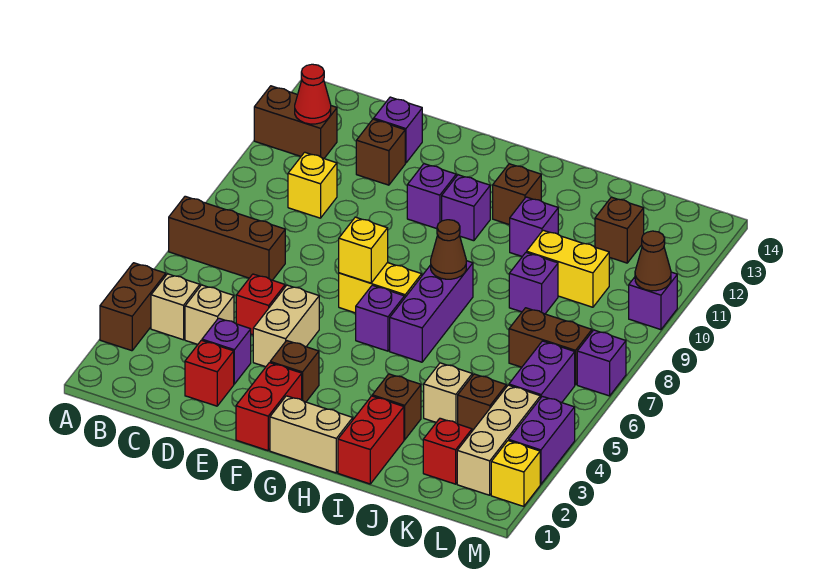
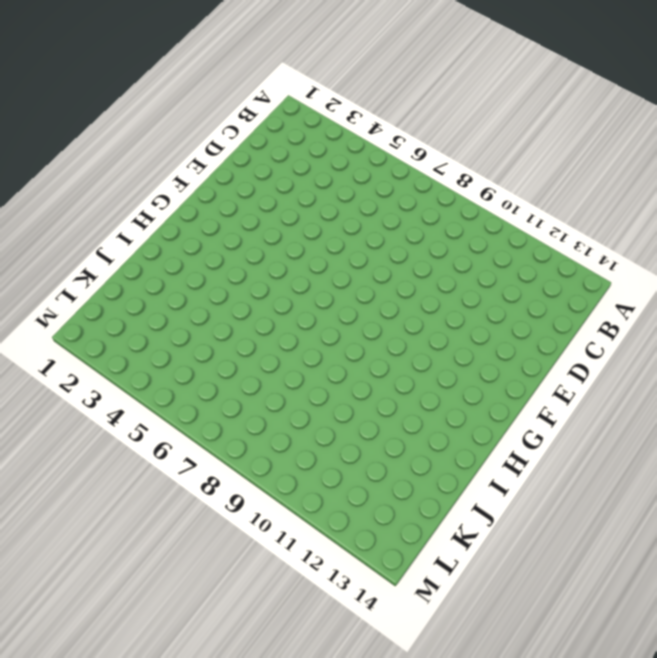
none -> brown brick A3:A4 level 1
none -> brown brick A7:C7 level 1
none -> brown brick A12:B12 level 1
none -> tan brick B4 level 1

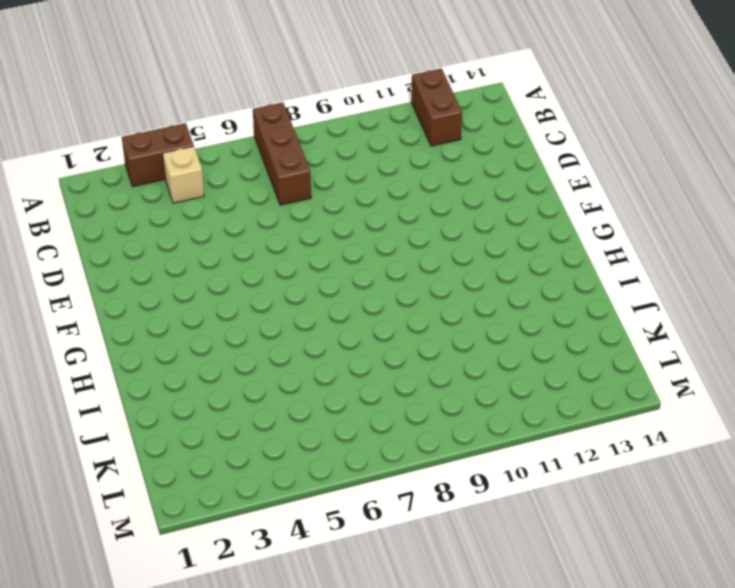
none -> tan brick C4 level 1
none -> yellow brick C10 level 1
none -> red brick D2 level 1
none -> purple brick D3 level 1

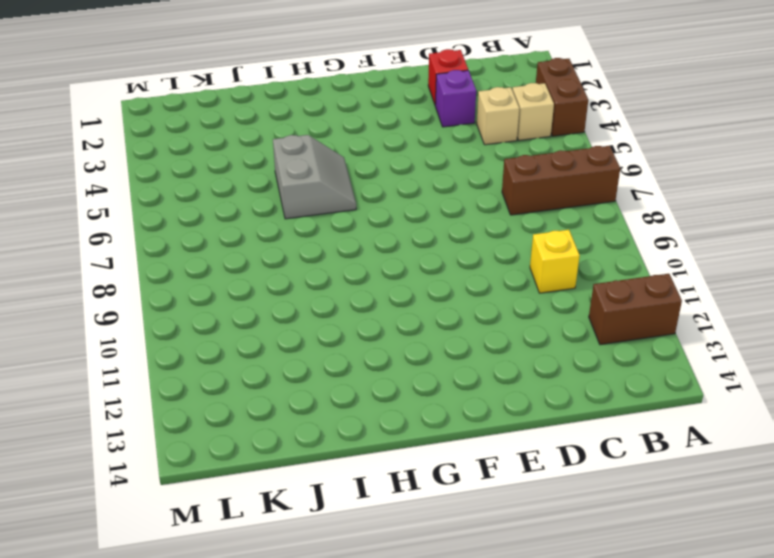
grey slope H5:I6 level 1 top I -> purple brick H6:H8 level 1
none -> red brick D5 level 1
none -> brown brick D12 level 1
none -> purple brick D13 level 1
none -> tan brick E4:E5 level 1

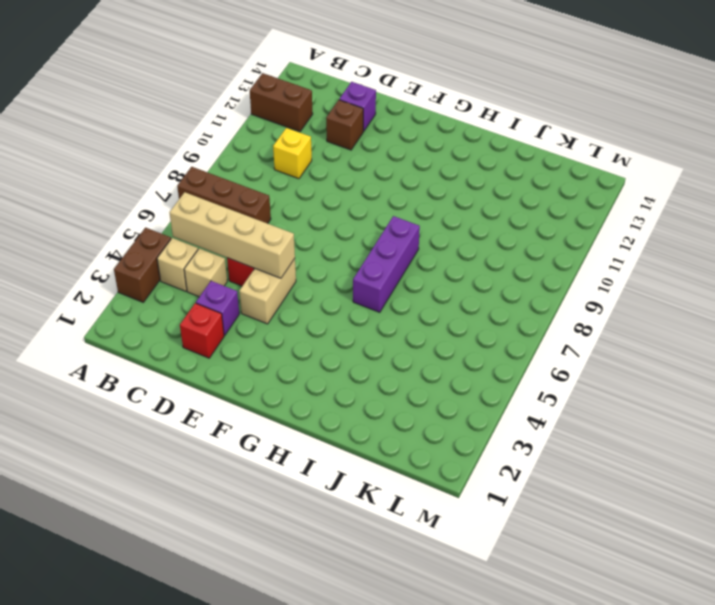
tan brick B5:E5 level 2 -> none
none -> red brick F1:F2 level 1
none -> brown brick F3 level 1
none -> yellow brick F7:G7 level 1
none -> purple brick F11 level 1

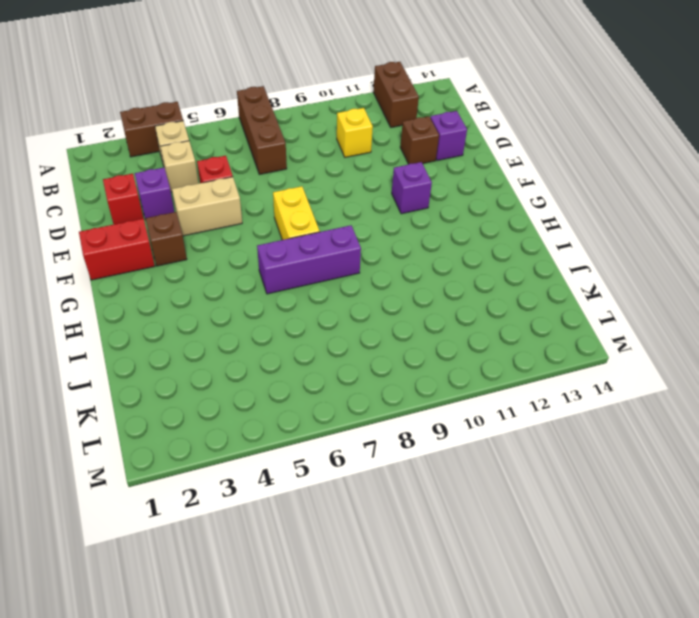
none -> tan brick G1:H1 level 1
none -> purple brick G6 level 1
none -> purple brick G11 level 1
none -> brown brick H12 level 1

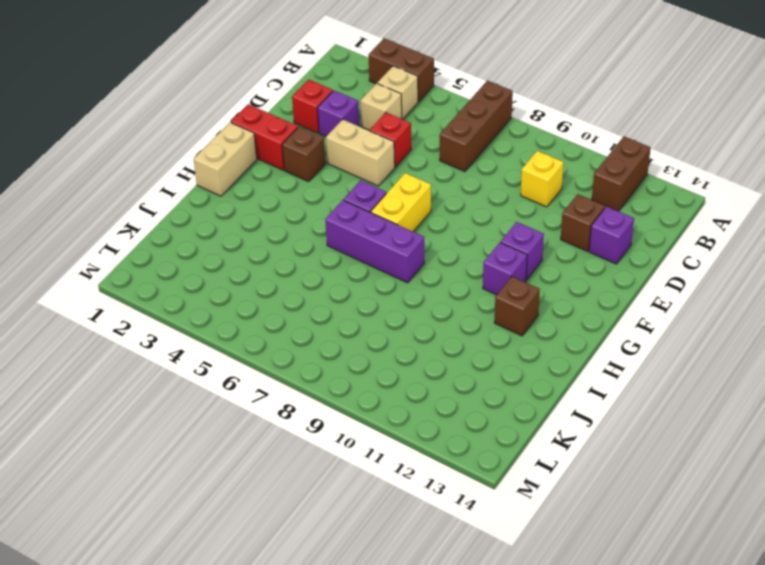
none -> red brick I1:I2 level 1
none -> brown brick I3 level 1
none -> purple brick I11 level 1
none -> tan brick J4 level 1

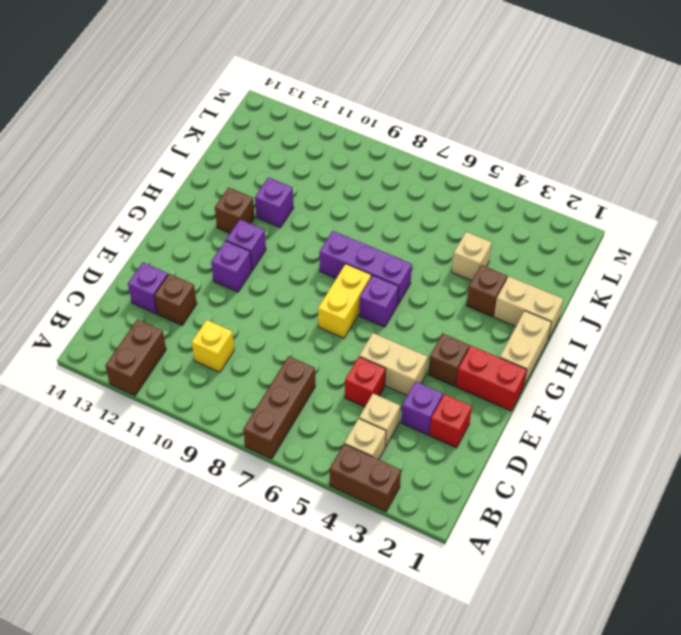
tan brick I1:I2 level 1 -> red brick I1:I2 level 1
none -> purple brick J9 level 1
none -> yellow brick J10:K10 level 1
none -> red brick K2 level 1
none -> brown brick K4 level 1

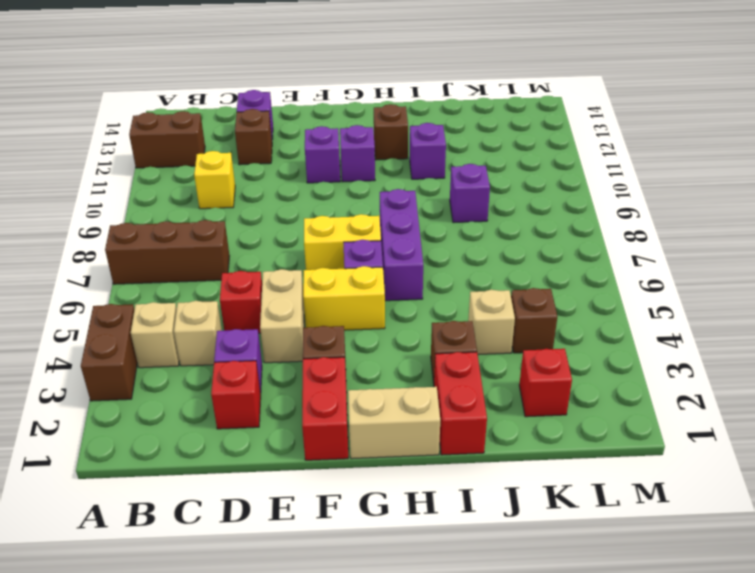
yellow brick F5:G5 level 1 -> yellow brick J10:K10 level 1
none -> brown brick K7:L7 level 1
none -> brown brick K12 level 1
none -> tan brick L2:L4 level 1
none -> purple brick L5:L6 level 1

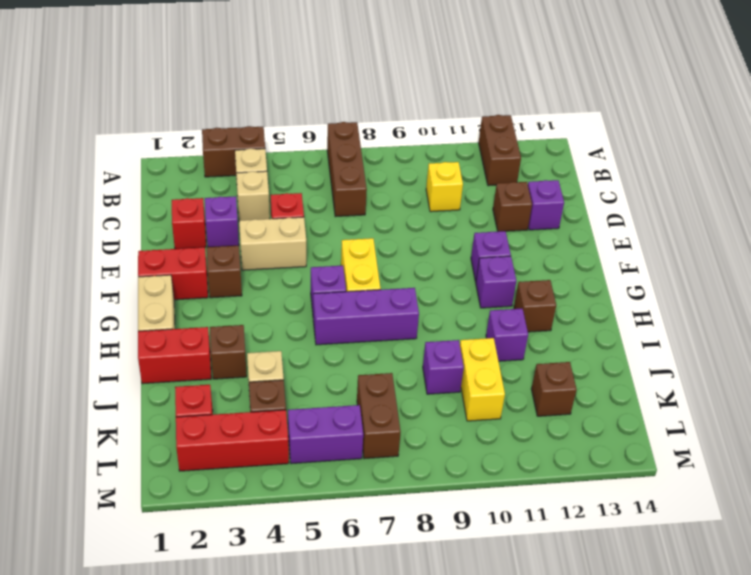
red brick L2:L4 level 1 -> tan brick L2:L4 level 1
none -> yellow brick M2 level 1
none -> purple brick M3:M4 level 1
none -> purple brick M7 level 1
none -> purple brick M10 level 1

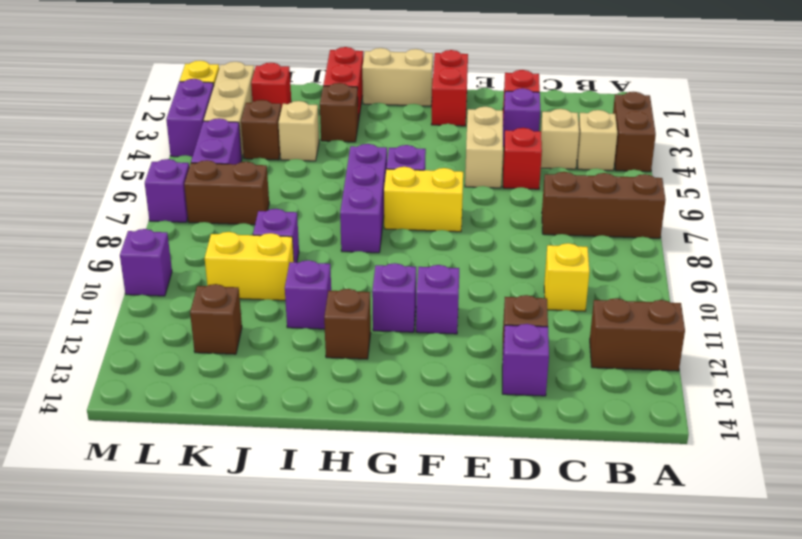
none -> brown brick F3 level 1
none -> red cone B12 level 2
none -> yellow brick F7 level 2
none -> brown cone H8 level 2

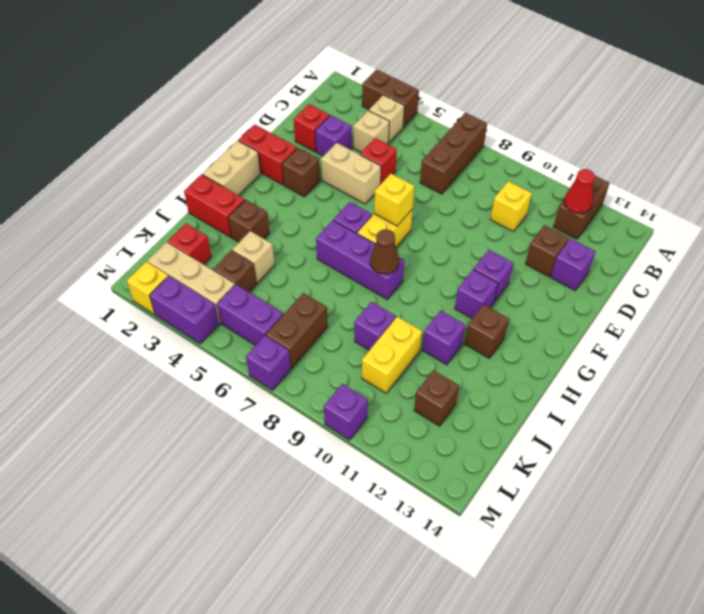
none -> brown cone M10 level 2

